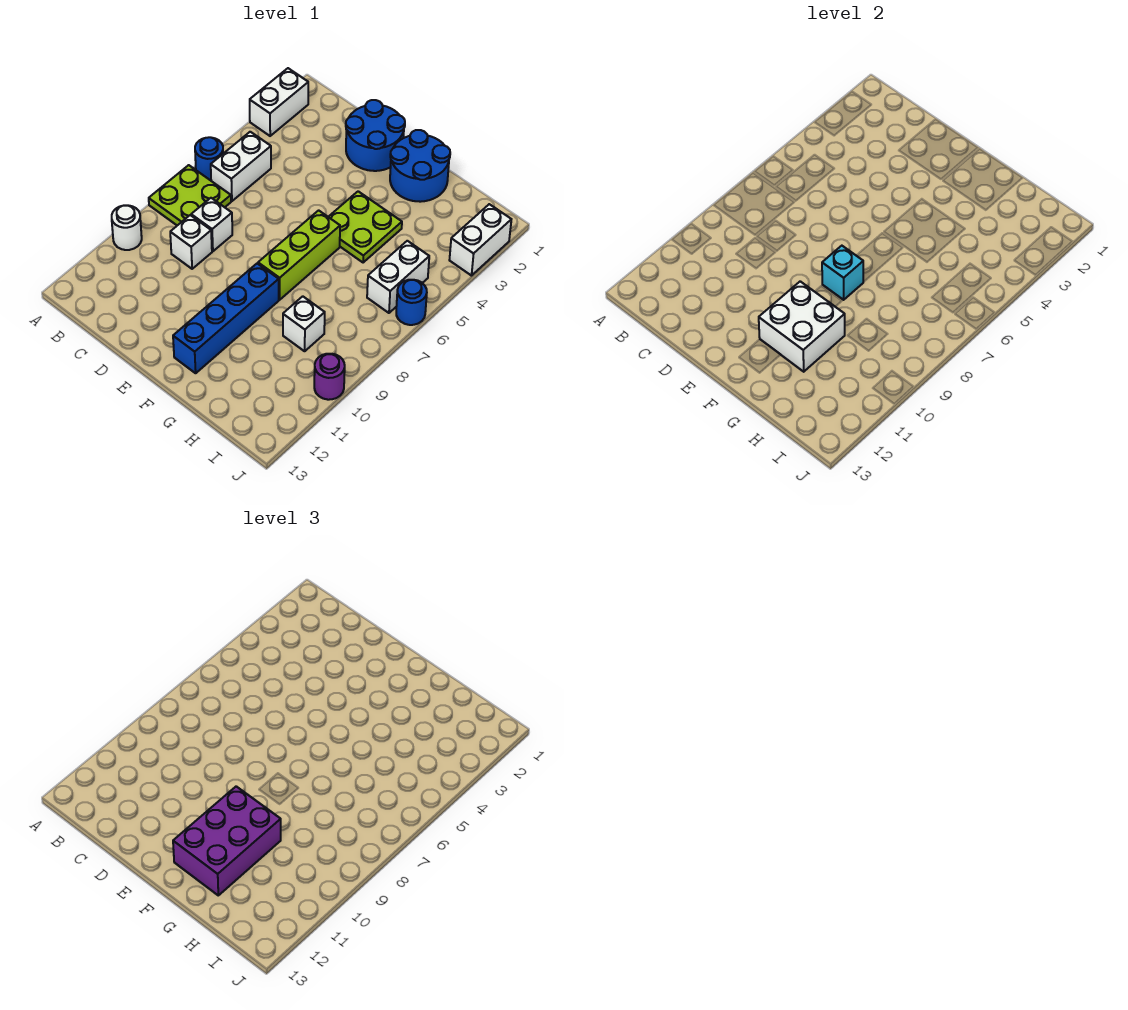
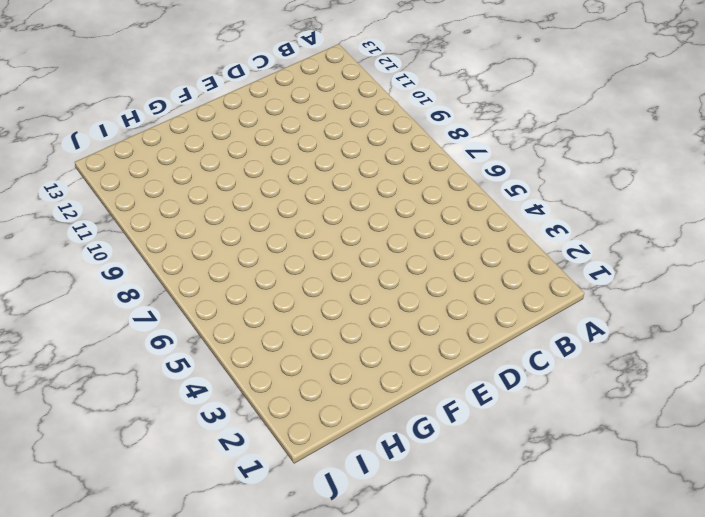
none -> white brick A2:A3 level 1
none -> blue round brick A6 level 1
none -> lime plate A7:B8 level 1

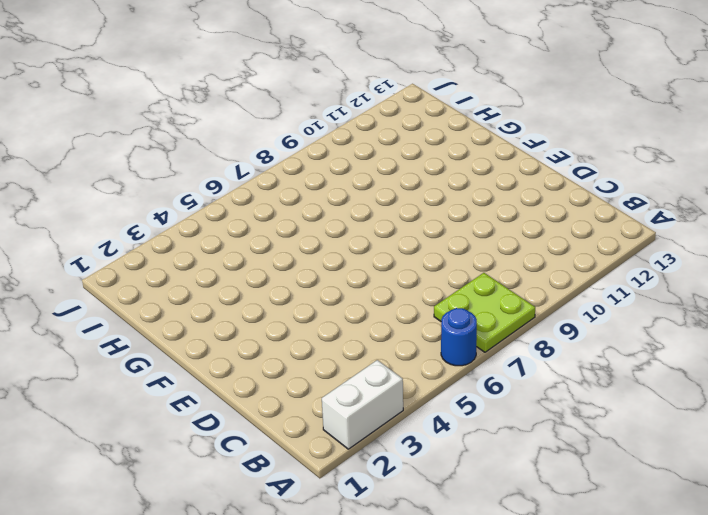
none -> white round brick A10 level 1
none -> white brick B5:B6 level 1
none -> white brick C8 level 1

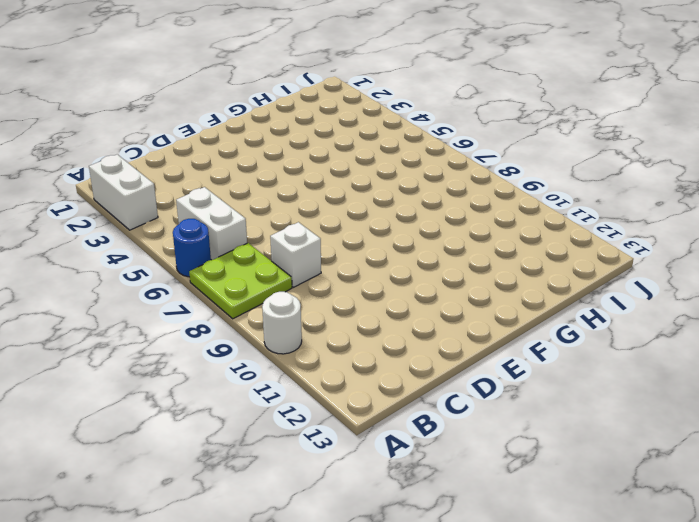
none -> white brick C9 level 1
none -> blue round brick D1:E2 level 1
none -> blue round brick F1:G2 level 1

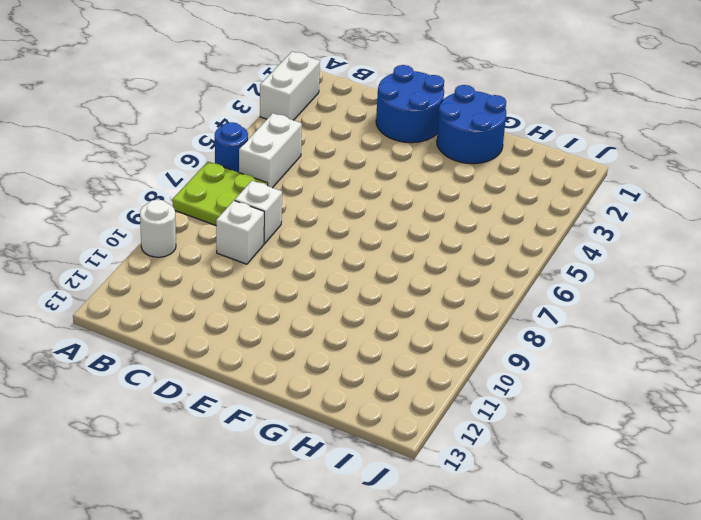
none -> lime plate F4:G5 level 1
none -> lime brick F6:F8 level 1
none -> blue brick F9:F12 level 1

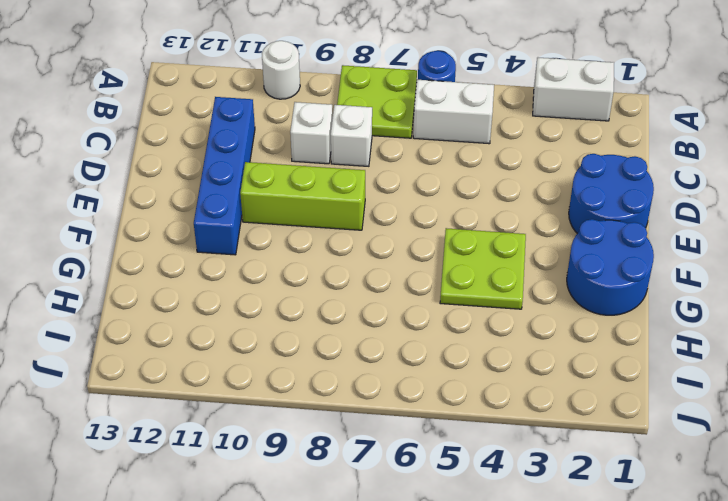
blue brick C11:F11 level 1 -> blue brick F9:F12 level 1
lime brick E8:E10 level 1 -> lime brick F6:F8 level 1
none -> white brick H9 level 1
none -> white brick I5:I6 level 1
none -> white brick J2:J3 level 1

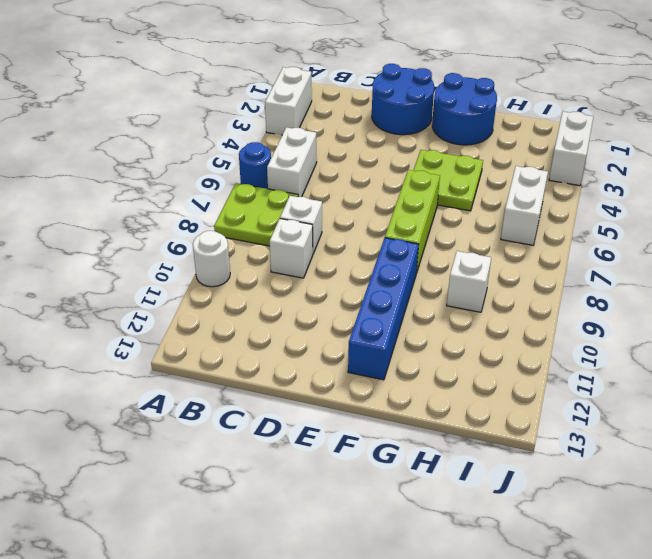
none -> blue round brick J6 level 1
none -> purple round brick J10 level 1
none -> cyan brick F8 level 2

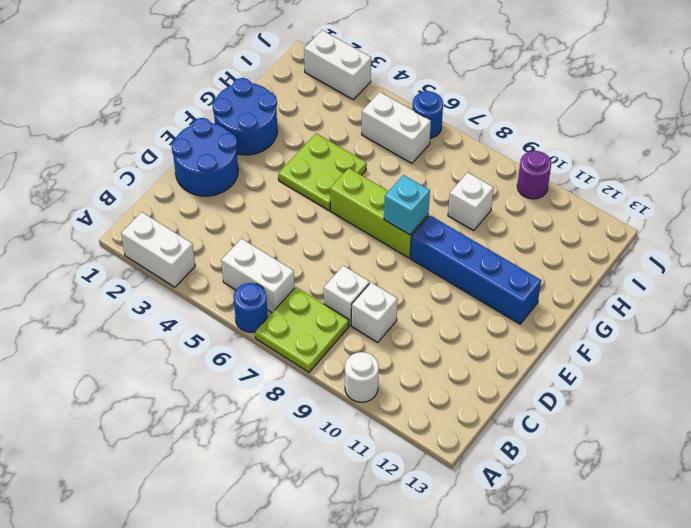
none -> white brick F10:G11 level 2
none -> purple brick F10:G12 level 3

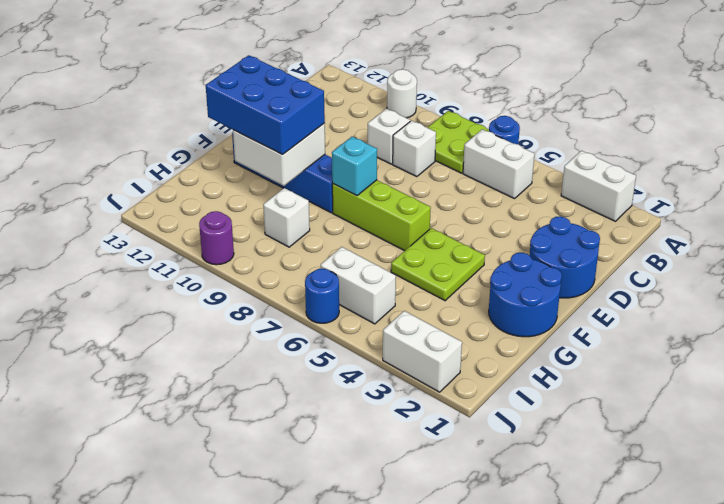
blue brick F10:G12 level 3 -> purple brick F10:G12 level 3

